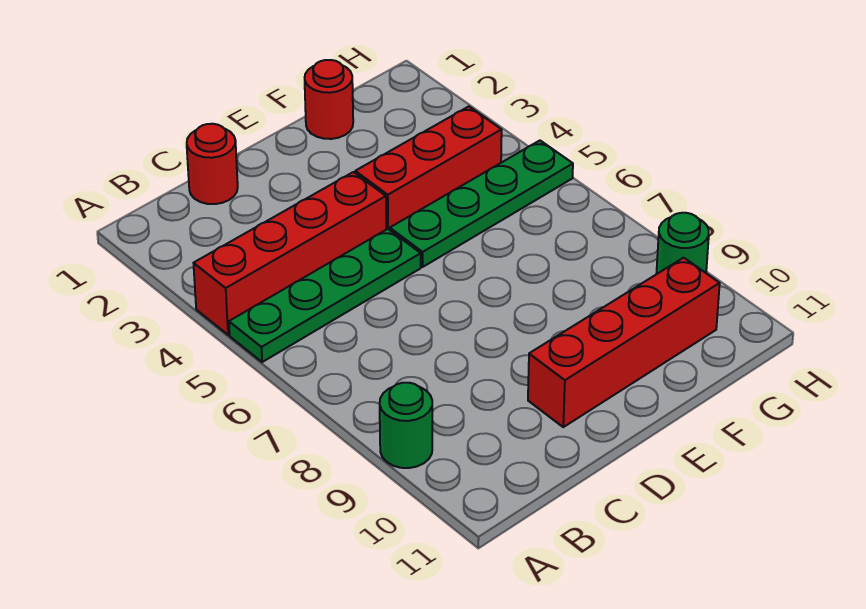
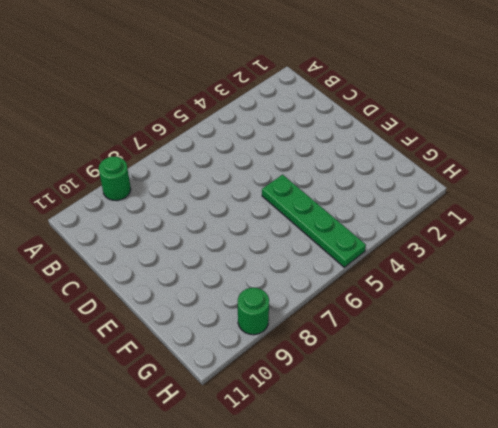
none -> red brick A4:D4 level 1
none -> green plate A5:D5 level 1

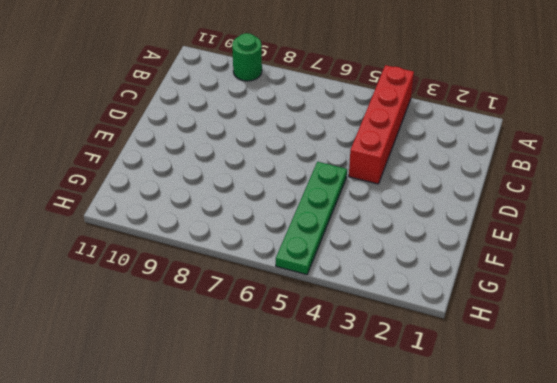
none -> green plate A5:D5 level 1
none -> red round brick C1 level 1

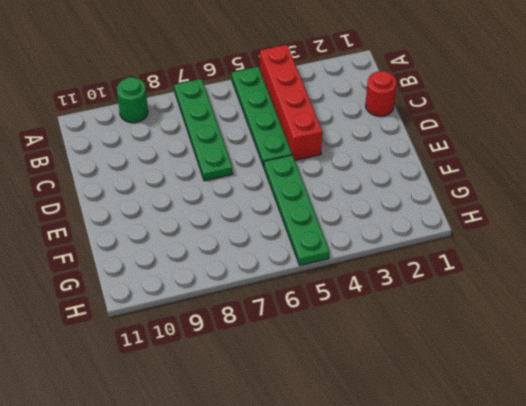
green plate A7:D7 level 1 -> none
none -> red brick D10:G10 level 1
none -> red brick E4:G4 level 1

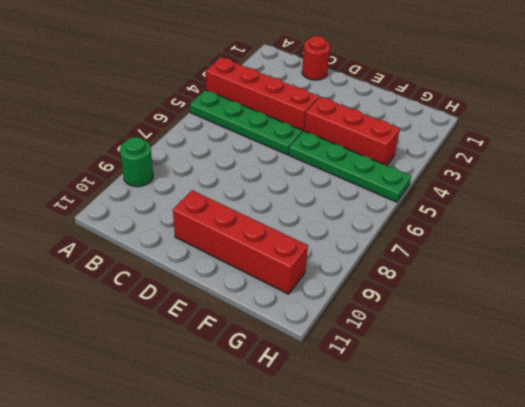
none -> red round brick F1 level 1
none -> green round brick H9 level 1

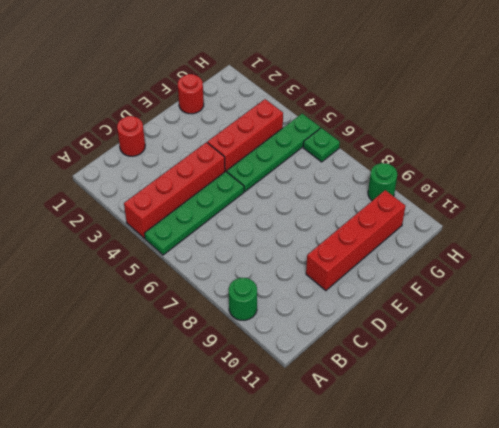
green plate H6 level 1 -> none

